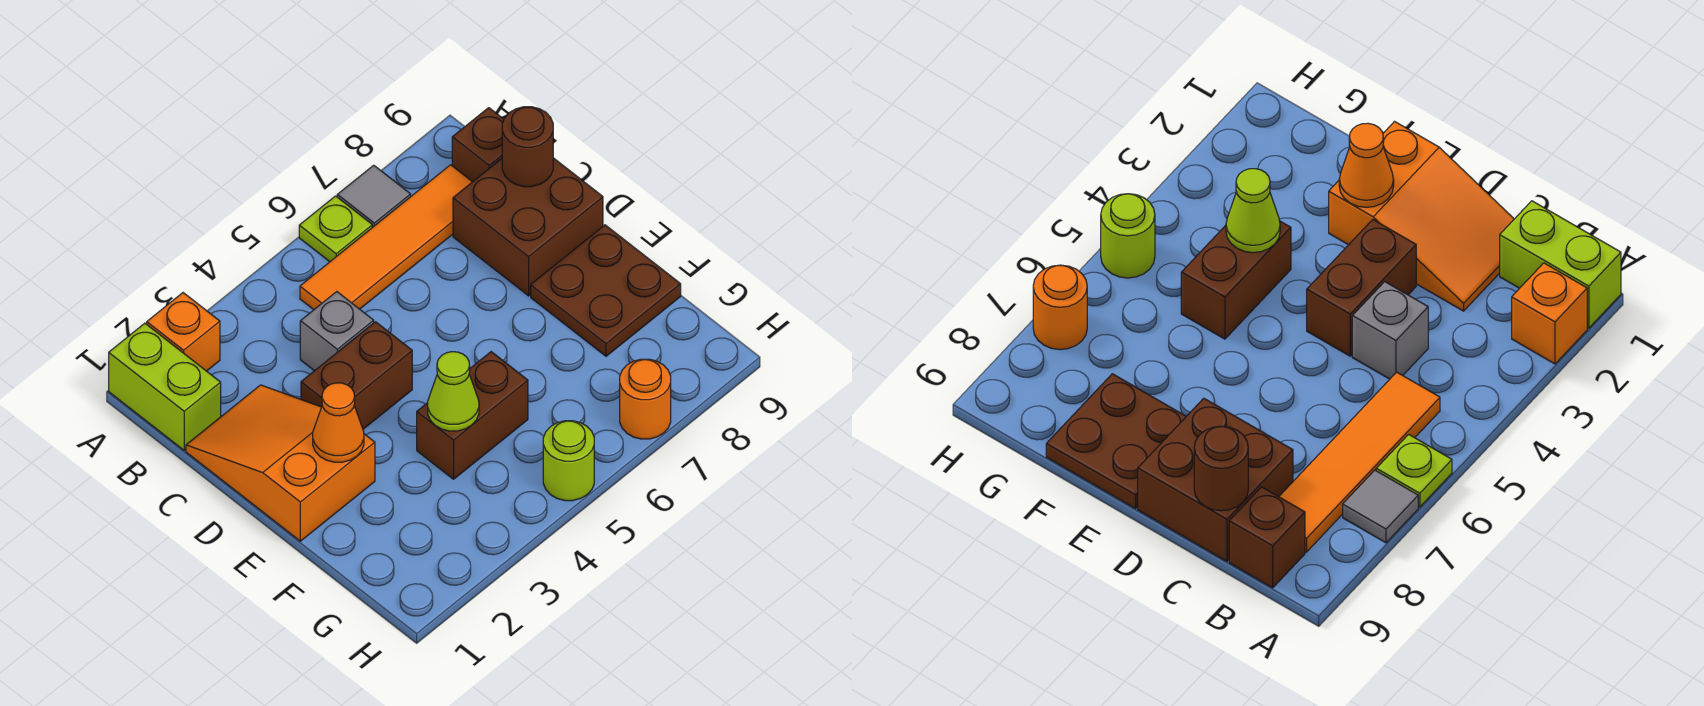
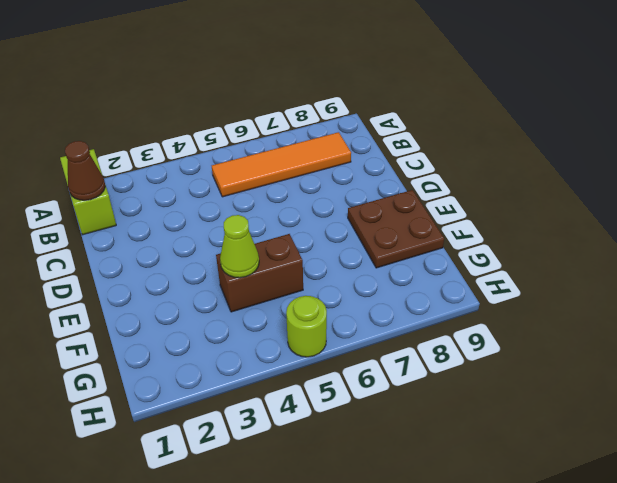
brown cone B1 level 2 -> none
none -> orange brick A2 level 1
none -> lime plate A6 level 1
none -> grey tile A7 level 1

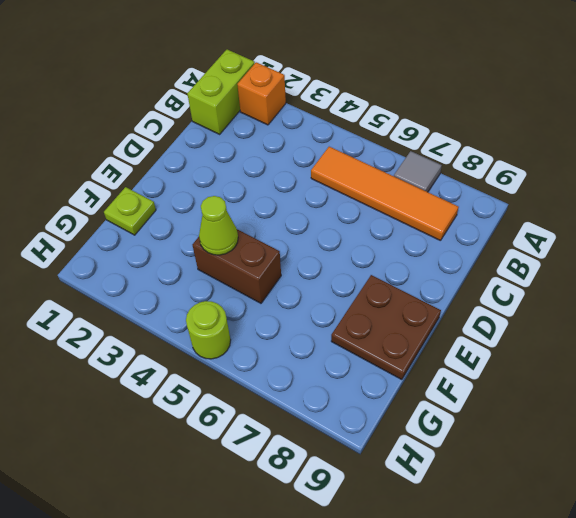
lime plate F1 level 1 -> lime plate A6 level 1
none -> brown brick B9 level 1
none -> orange slope C1:E2 level 1 top E
none -> grey brick C4 level 1

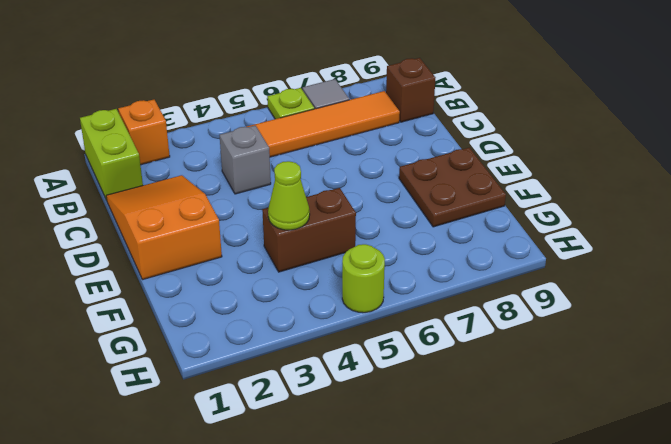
none -> brown brick C8:D9 level 1
none -> brown brick D3:D4 level 1
none -> orange round brick H7 level 1

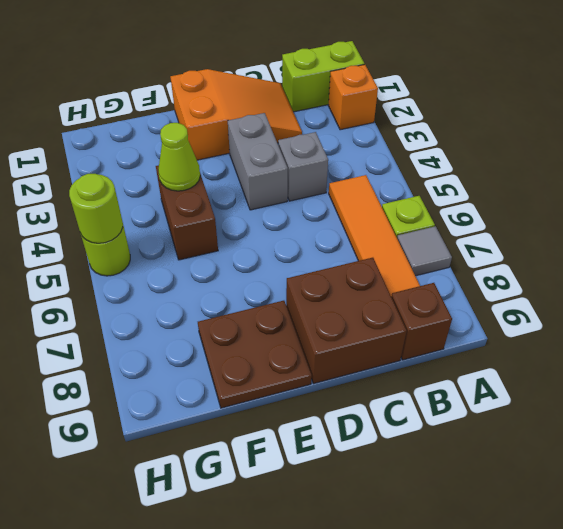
grey brick D3:D4 level 1 -> brown brick D3:D4 level 1
lime round brick H5 level 2 -> none
none -> orange round brick H7 level 1
none -> brown round brick C9 level 2
none -> orange cone E2 level 2

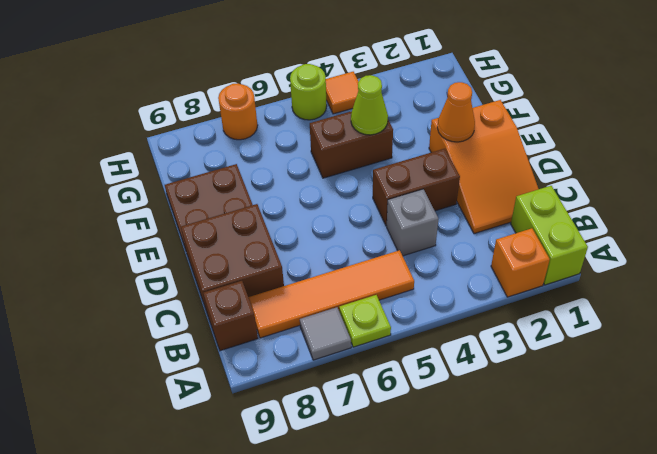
orange tile H4 level 1 -> none
none -> brown round brick C9 level 2

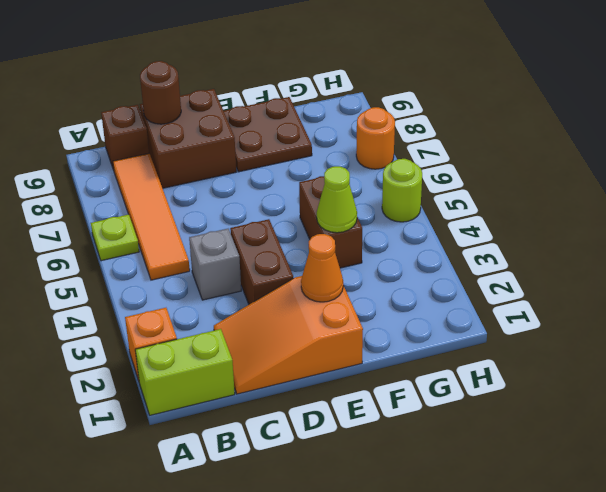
none -> grey tile A7 level 1

